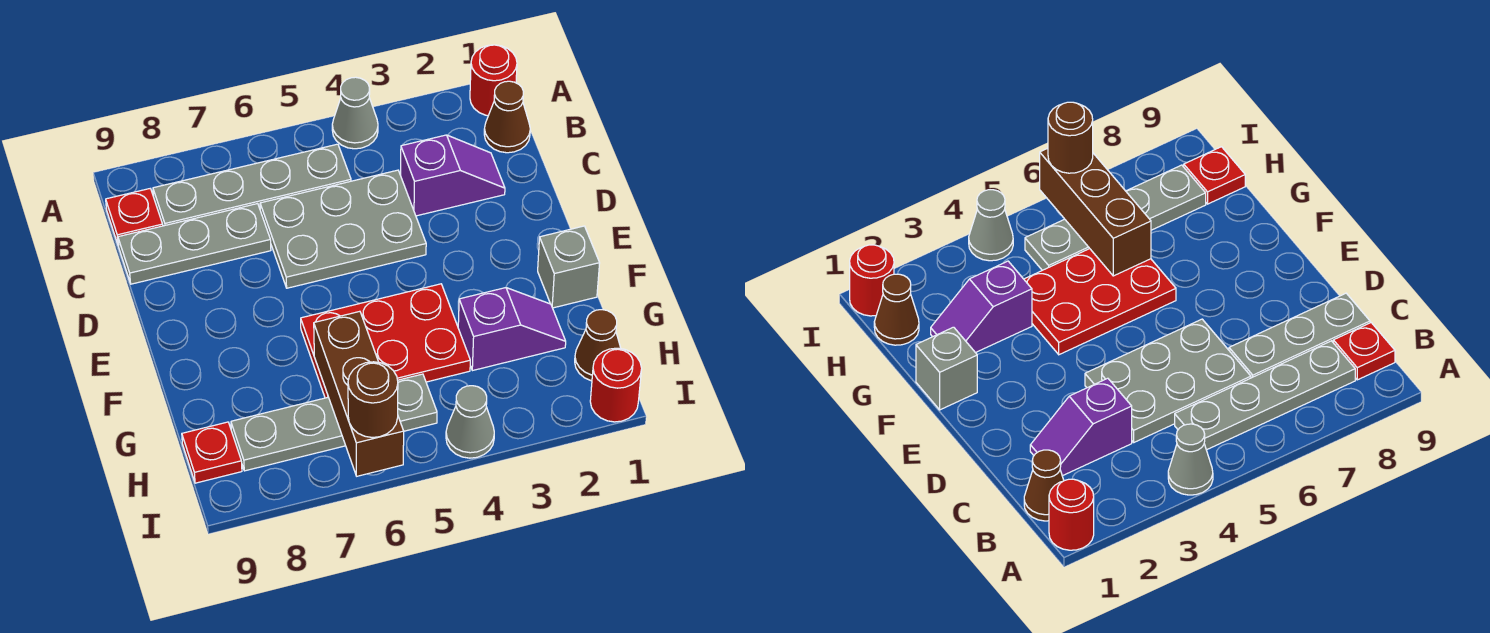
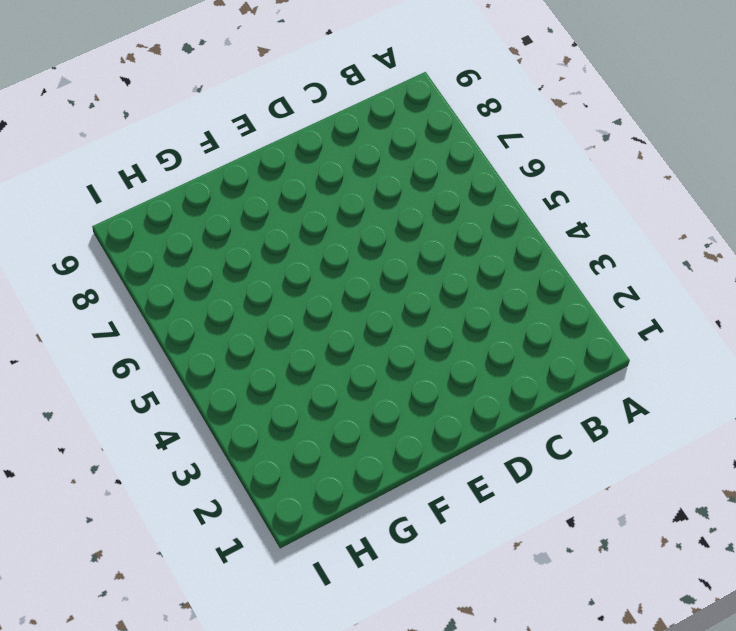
none -> red round brick A1 level 1
none -> grey cone A4 level 1
none -> brown cone B1 level 1

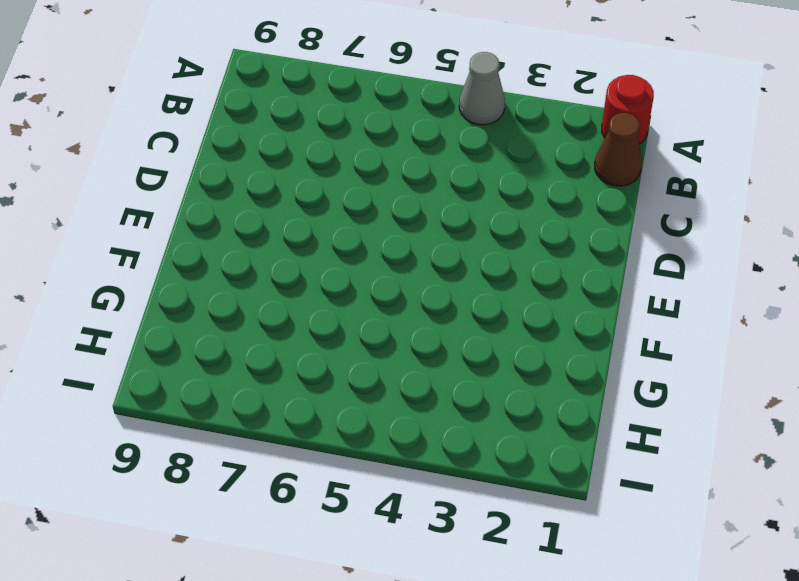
none -> grey plate B5:B8 level 1
none -> red plate B9 level 1
none -> purple slope C2:C3 level 1 top 3

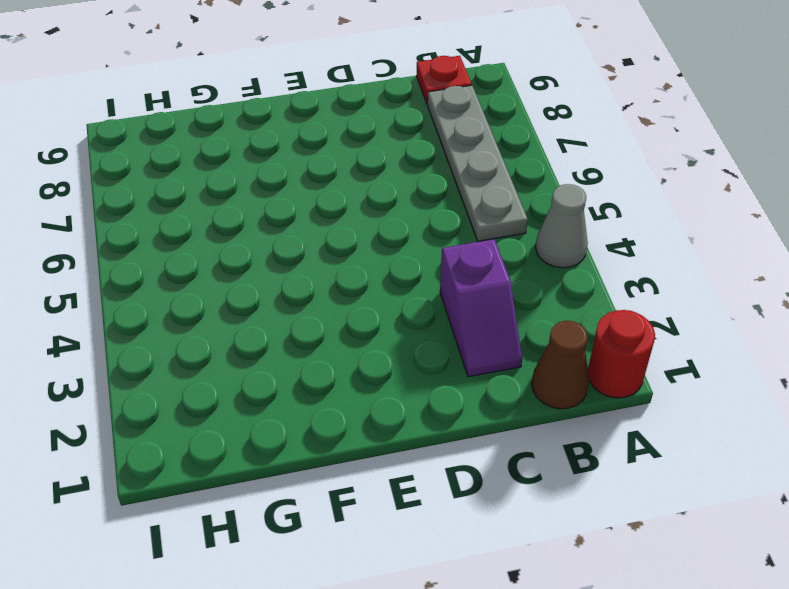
none -> grey plate C4:D6 level 1
none -> grey plate C7:C9 level 1
none -> grey brick F1 level 1

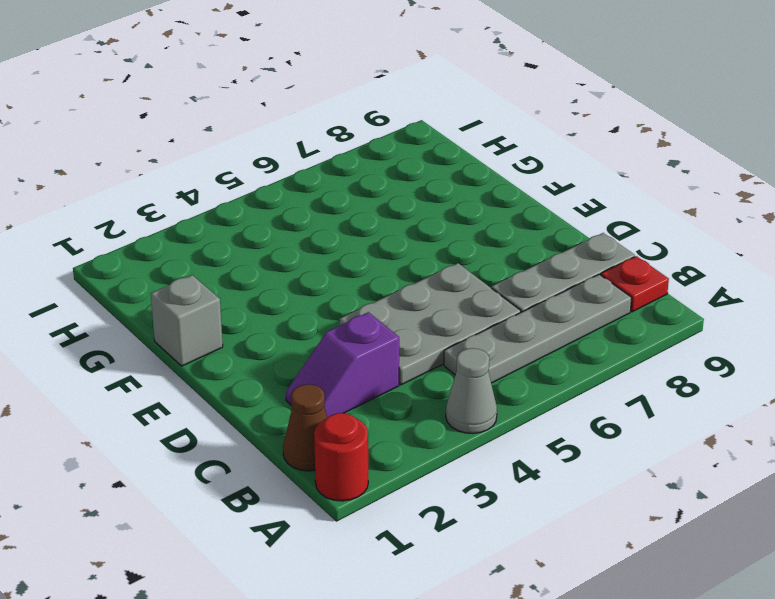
none -> red plate F4:G6 level 1
none -> purple slope G2:G3 level 1 top 3
none -> brown cone H1 level 1

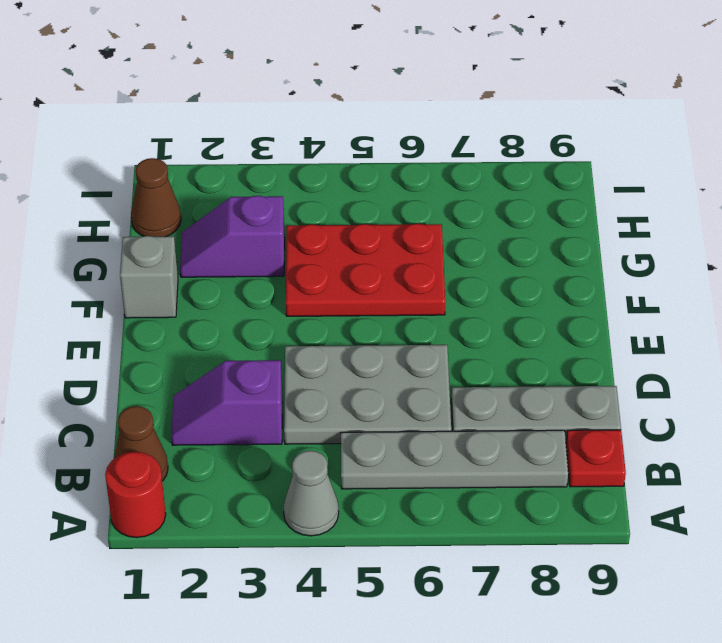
none -> grey plate H5:H8 level 1
none -> red plate H9 level 1
none -> red round brick I1 level 1

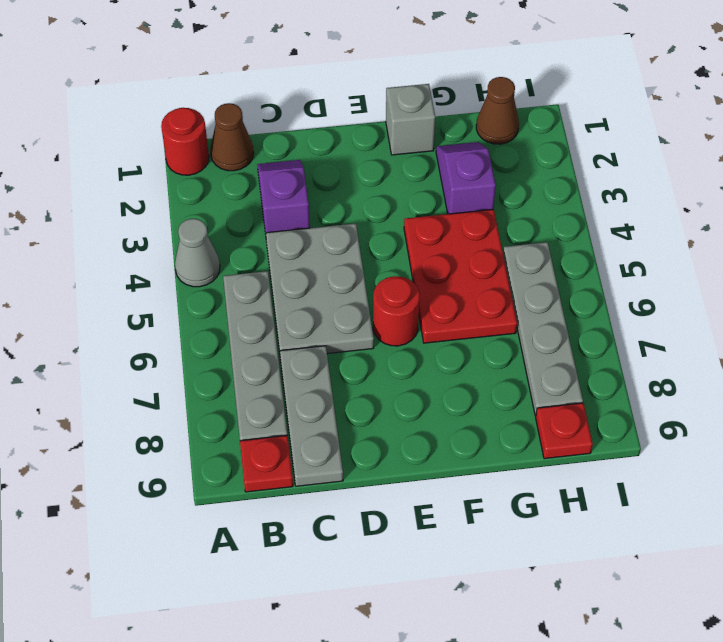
red round brick E6 level 1 -> red round brick I1 level 1
none -> grey cone I4 level 1
none -> brown brick G6:I6 level 2
none -> brown round brick I6 level 3

